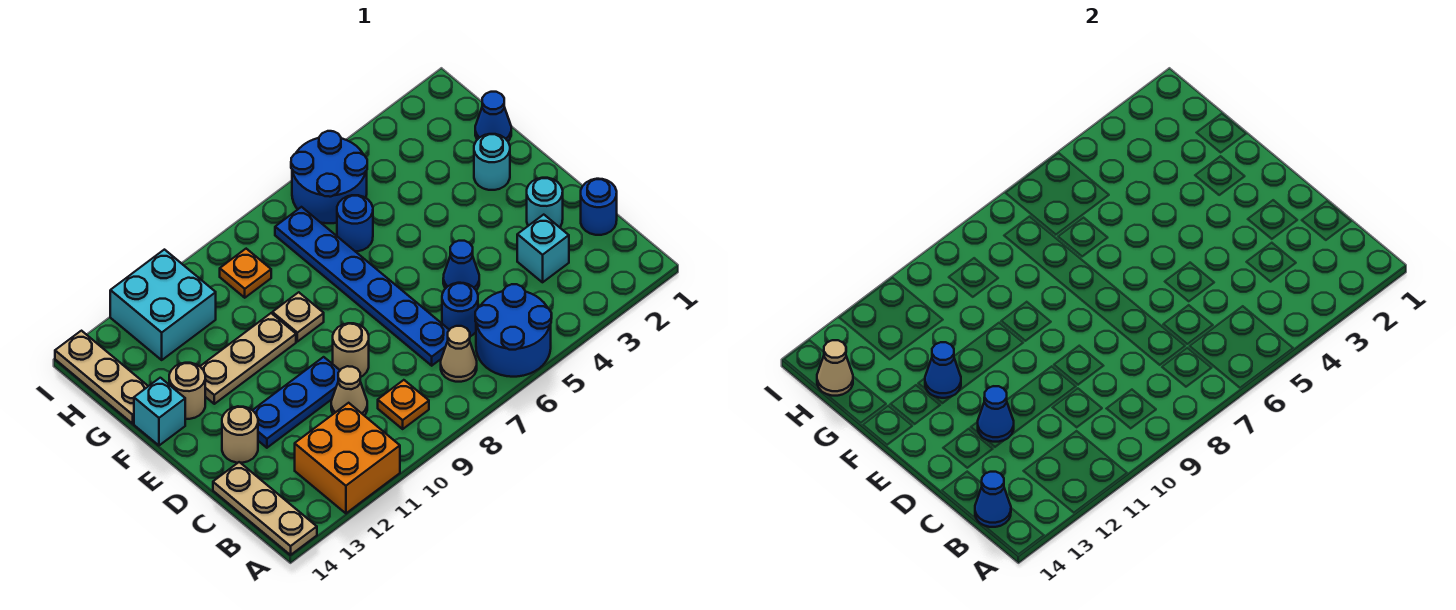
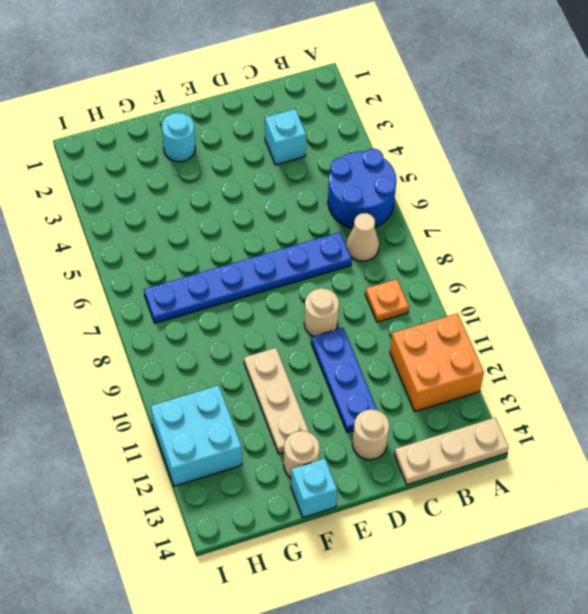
none -> blue round brick C1 level 1
none -> blue round brick C6 level 1
none -> tan cone C10 level 1
none -> cyan round brick D2 level 1

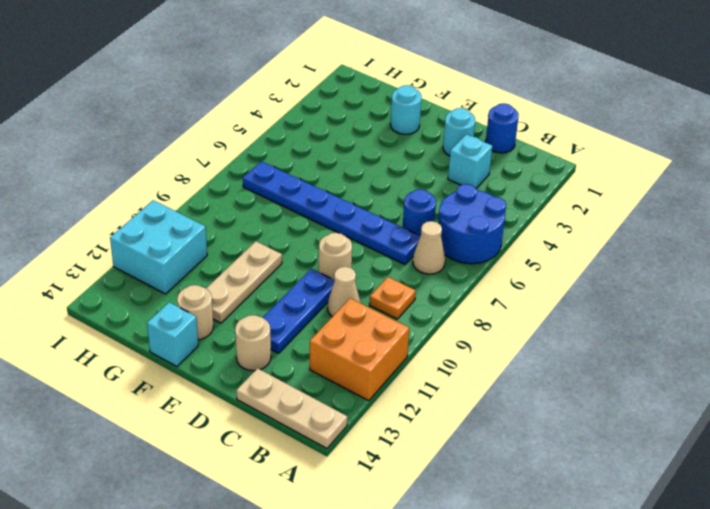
none -> blue cone D5 level 1
none -> tan plate F9 level 1
none -> blue cone G1 level 1
none -> blue round brick G6 level 1

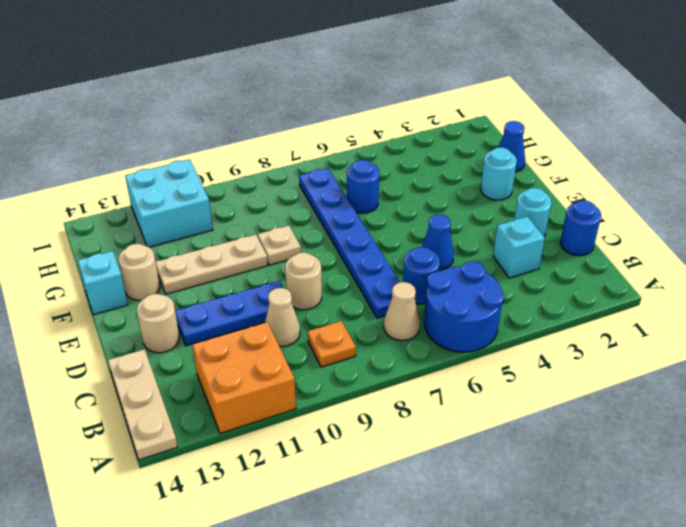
none -> tan plate G14:I14 level 1
none -> blue round brick H5:I6 level 1
none -> orange plate H9 level 1
none -> blue cone B14 level 2

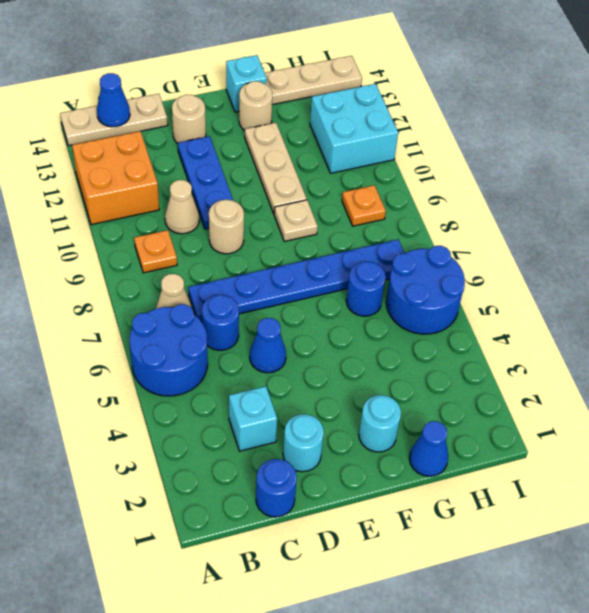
none -> blue cone D12 level 2
none -> blue cone F12 level 2
none -> tan cone H14 level 2

